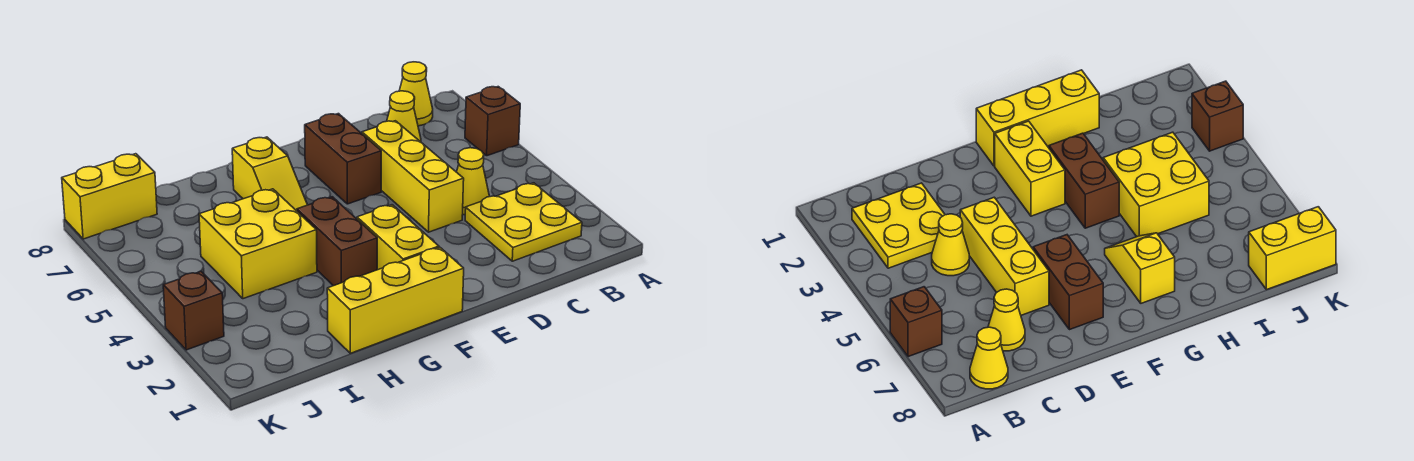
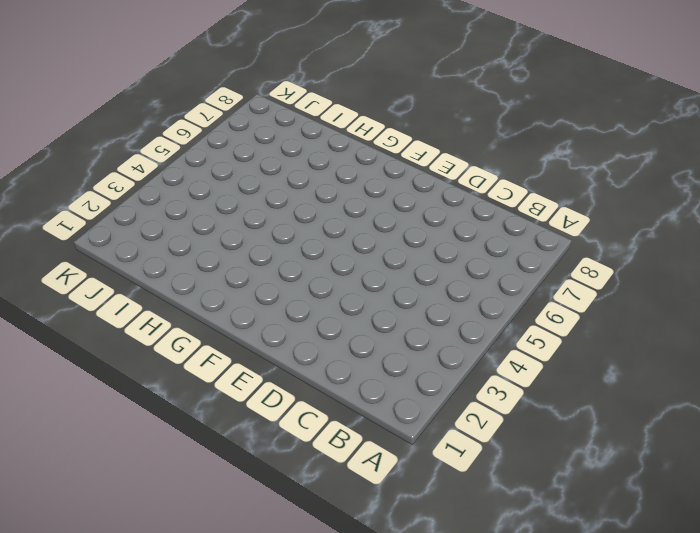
none -> brown brick A6 level 1
none -> yellow plate B2:C3 level 1
none -> yellow cone B8 level 1

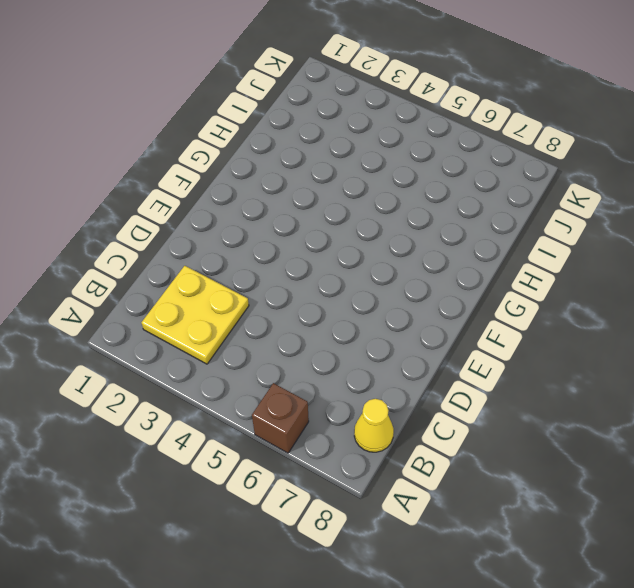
none -> yellow cone C4 level 1
none -> yellow cone C7 level 1
none -> yellow brick D4:D6 level 1

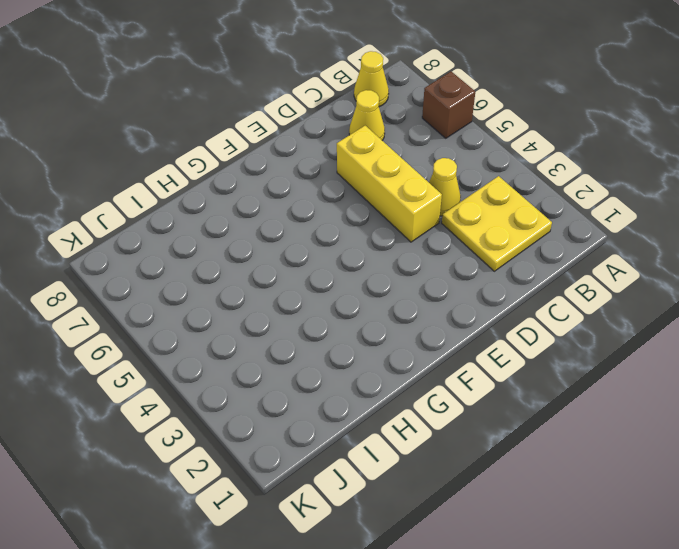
none -> brown brick E6:E7 level 1
none -> yellow brick F1:H1 level 1
none -> yellow brick F2:F3 level 1

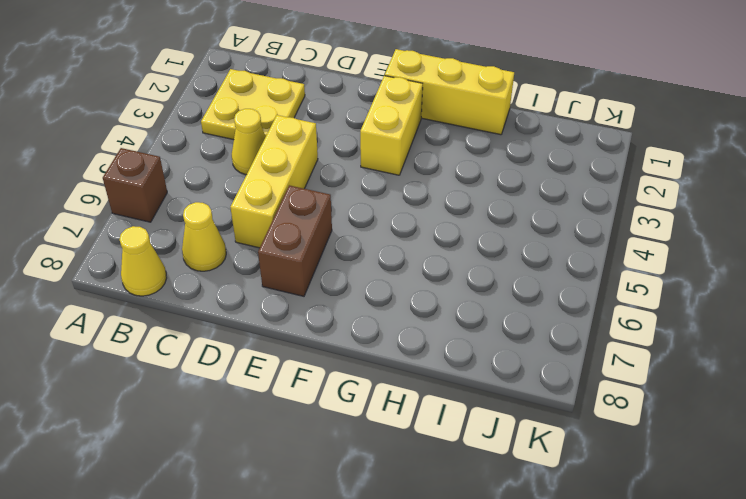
none -> brown brick G3:G4 level 1
none -> yellow slope G6:G7 level 1 top 7
none -> yellow brick H4:I5 level 1

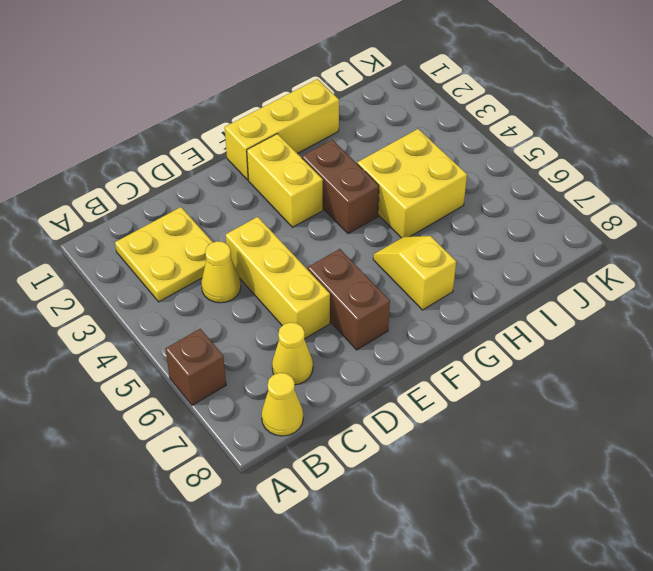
none -> yellow brick J8:K8 level 1
none -> brown brick K3 level 1

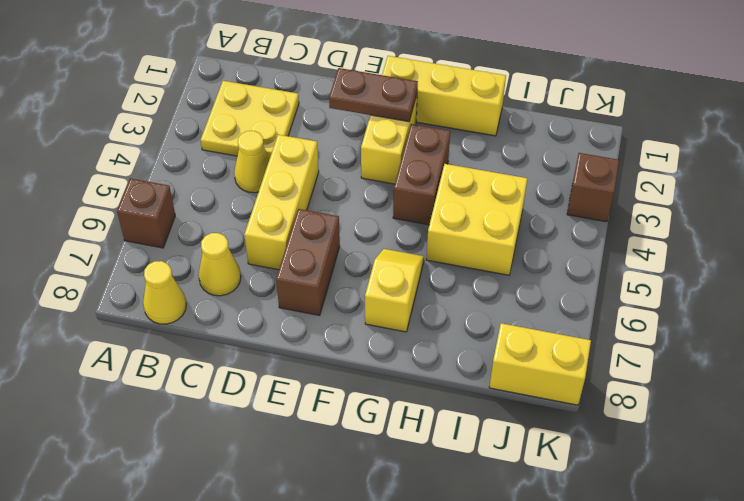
brown plate E2:F2 level 2 -> none

